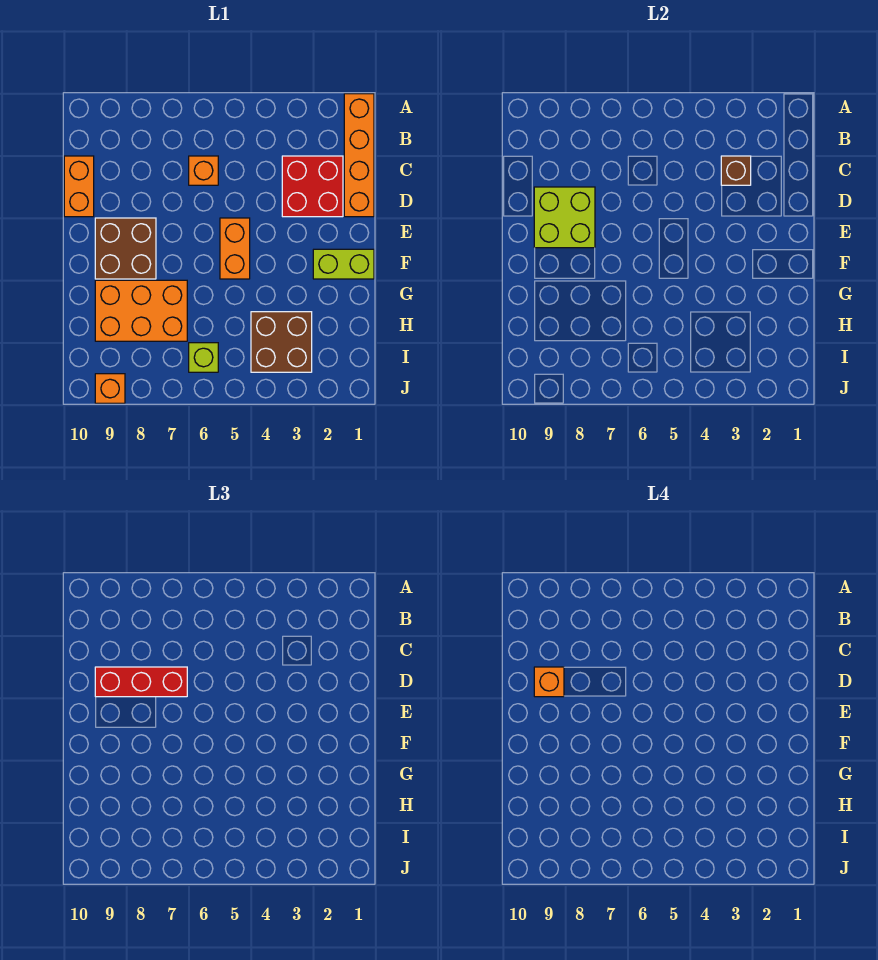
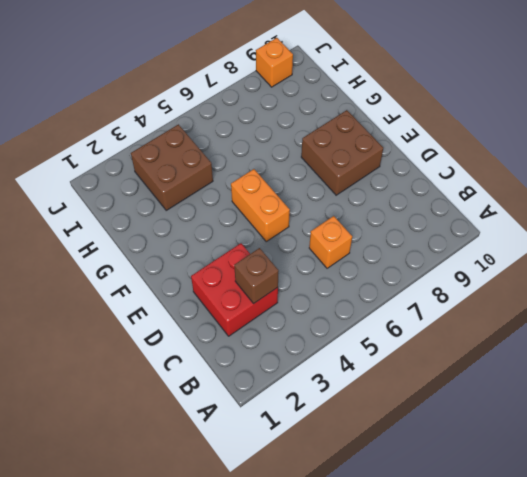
none -> orange brick A1:D1 level 1
none -> orange brick C10:D10 level 1
none -> lime brick F1:F2 level 1

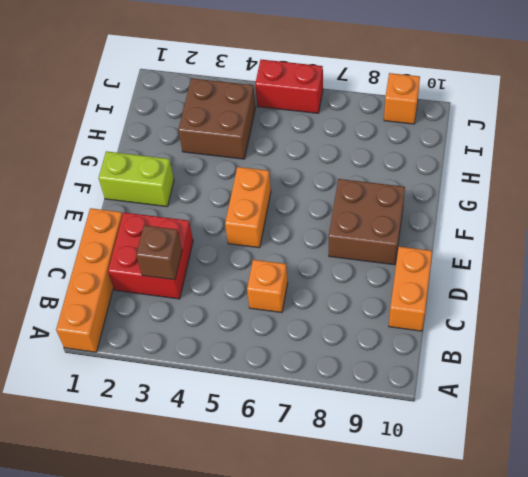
red brick J5:J6 level 1 -> none
none -> orange brick G7:H9 level 1
none -> lime brick I6 level 1
none -> lime brick D8:E9 level 2

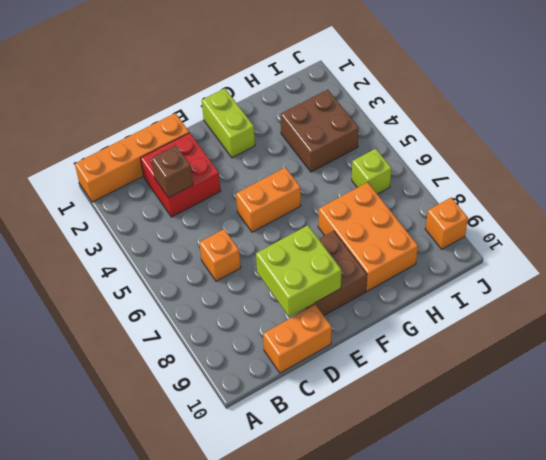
none -> red brick D7:D9 level 3
none -> orange brick D9 level 4

